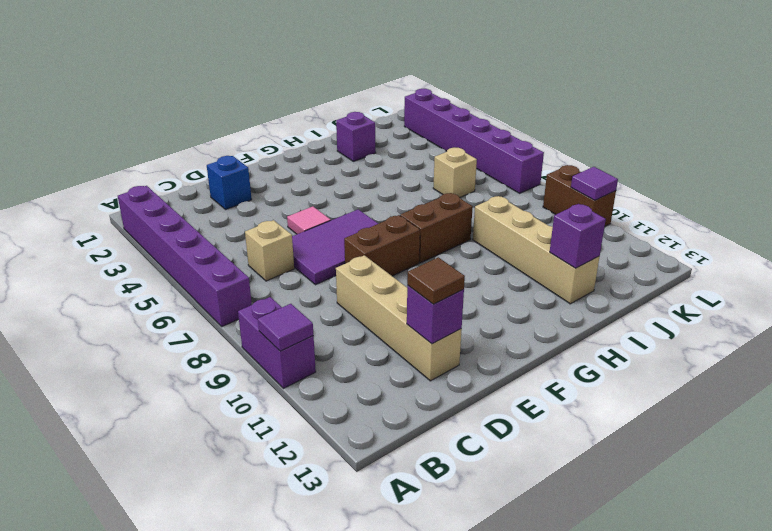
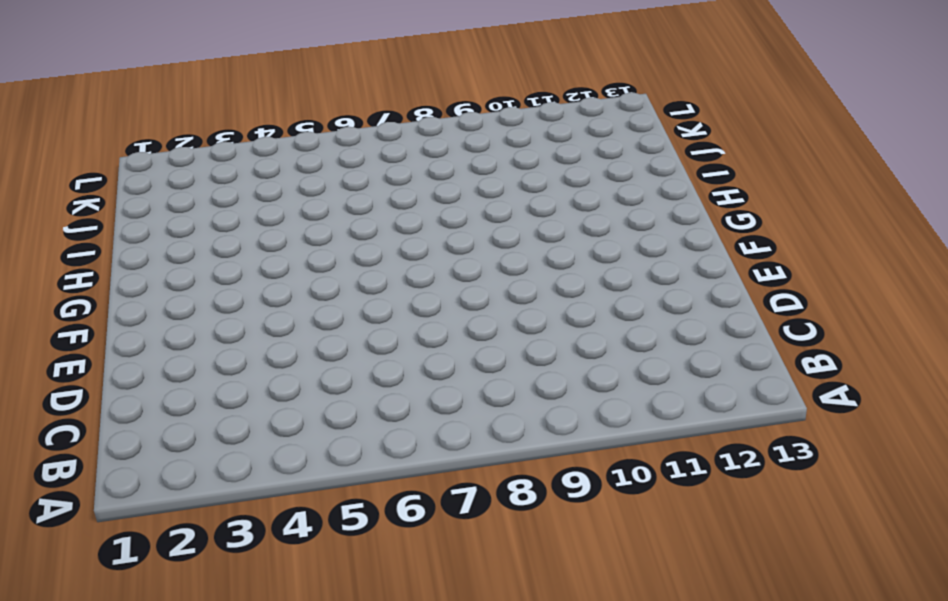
none -> purple brick A2:A7 level 1
none -> purple brick A9:A10 level 1
none -> tan brick C6 level 1

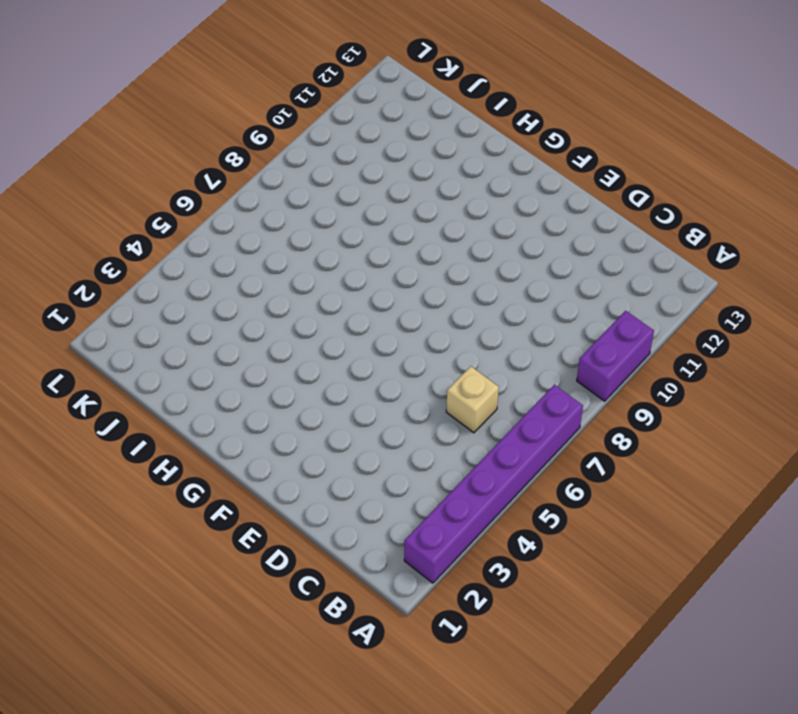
none -> blue brick D2 level 1
none -> purple tile D6:F7 level 1
none -> tan brick D9:D12 level 1

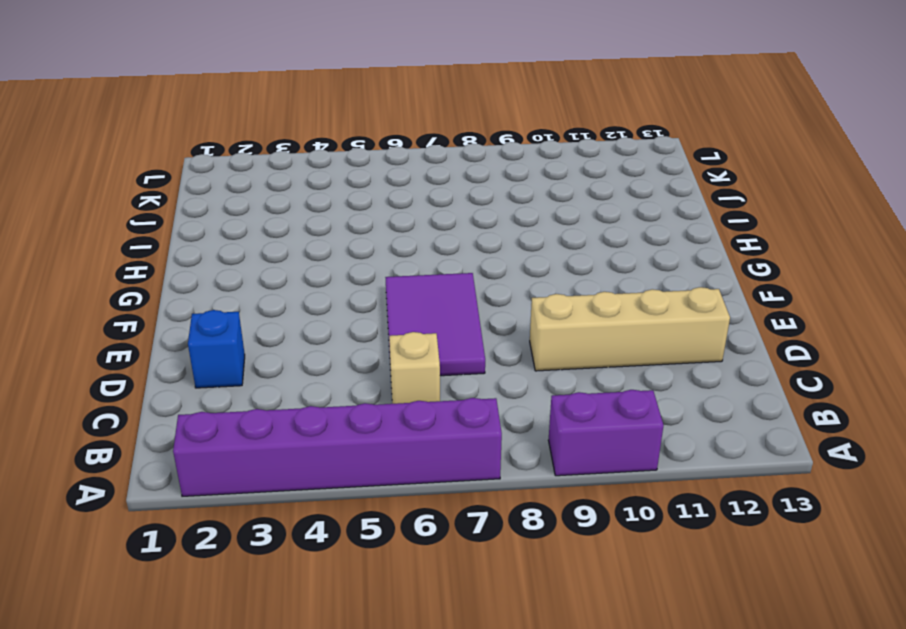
none -> pink tile E5 level 1
none -> brown brick E8:F8 level 1
none -> brown brick G8:H8 level 1

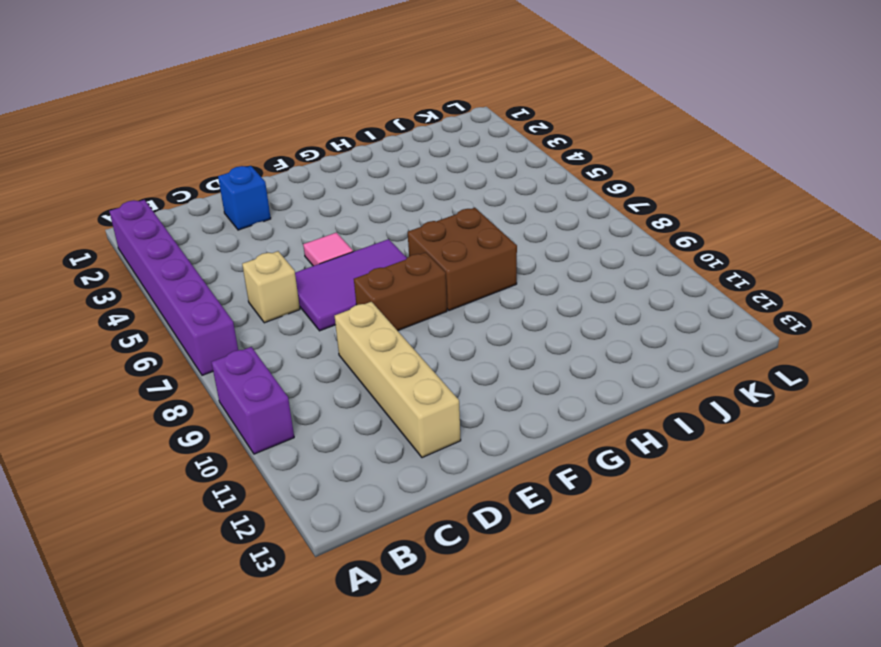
brown brick G7:H8 level 1 -> brown brick G8:H8 level 1
none -> purple brick I2 level 1
none -> tan brick I9:I12 level 1
none -> tan brick J6 level 1

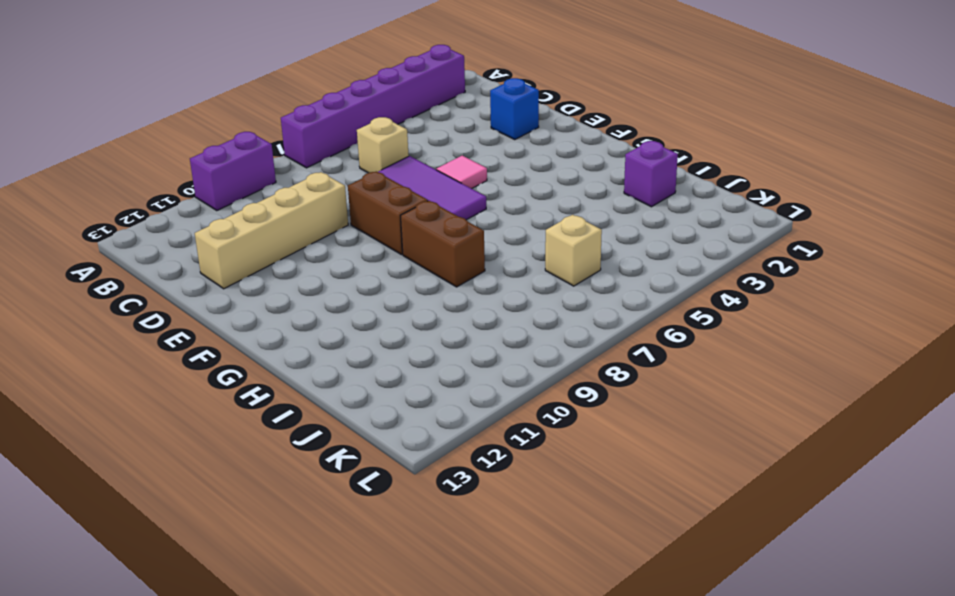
none -> tan brick I9:I12 level 1
none -> purple brick L2:L7 level 1
none -> brown brick L9:L10 level 1

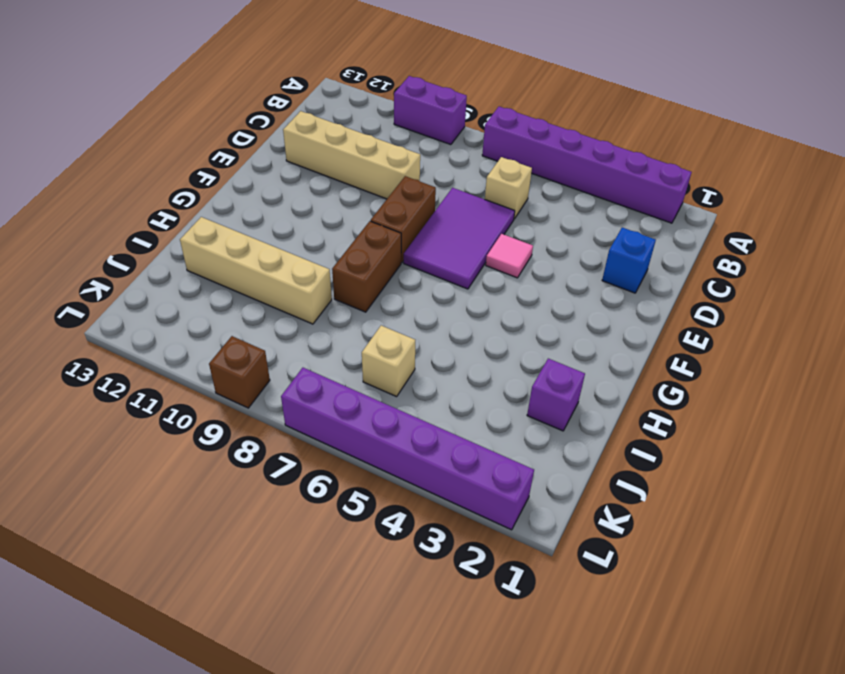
brown brick L9 level 1 -> brown brick L9:L10 level 1
none -> purple tile A10 level 2
none -> purple brick D12 level 2
none -> purple brick I12 level 2

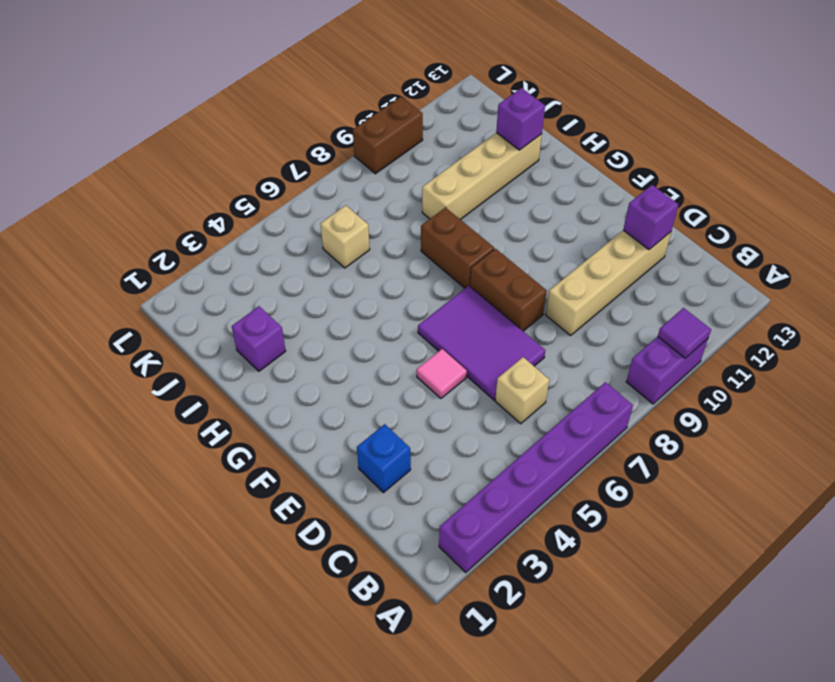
none -> purple brick L2:L7 level 1
none -> purple tile L10 level 2
none -> brown tile D12 level 3

